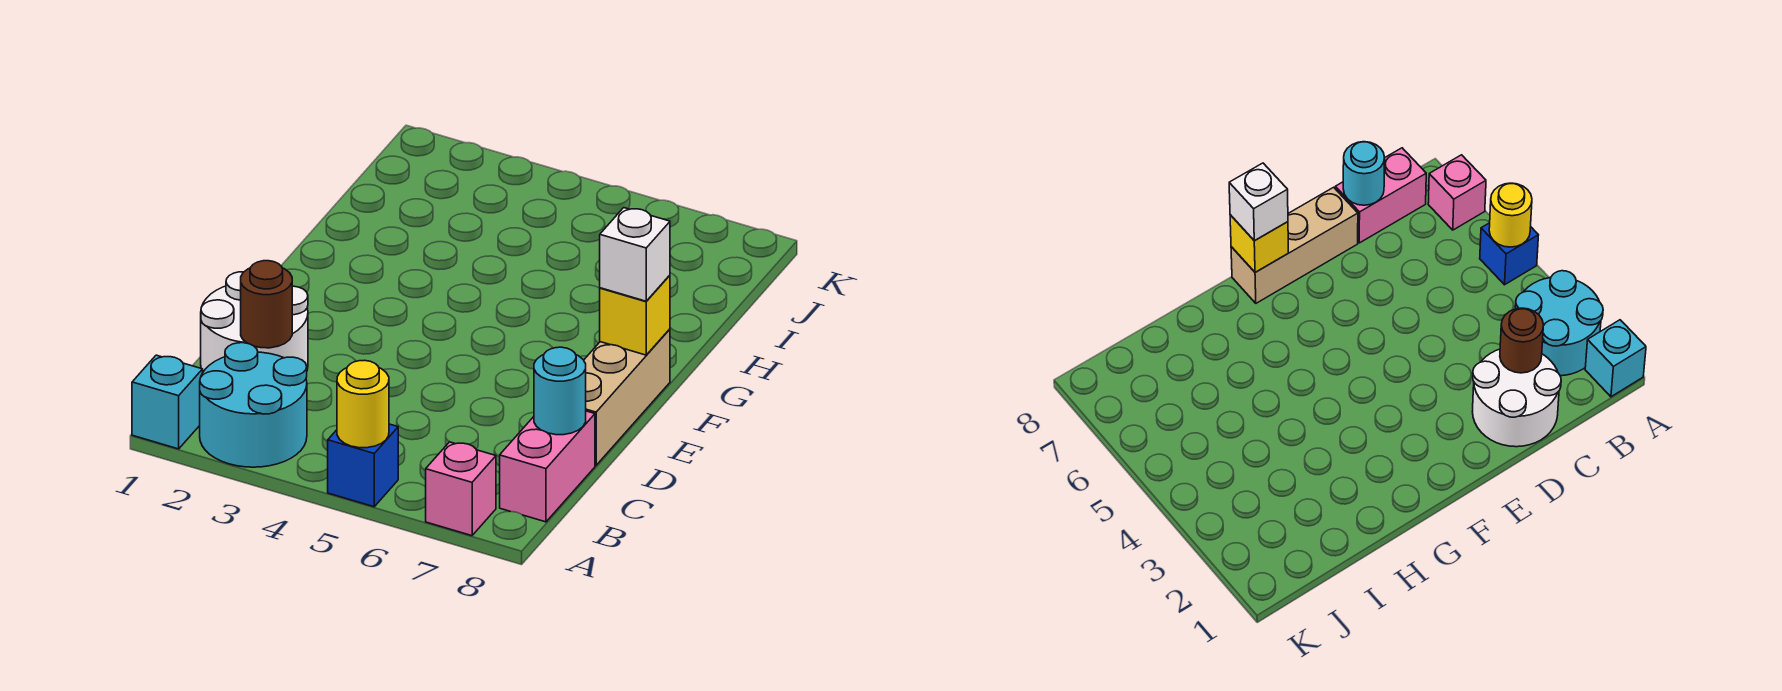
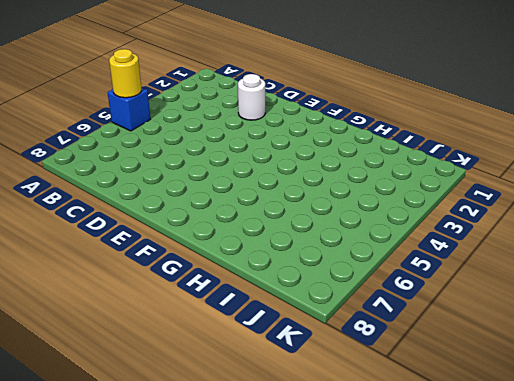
white round brick D2 level 1 -> white round brick C1:D2 level 1
none -> cyan brick A1 level 1
none -> cyan round brick A2:B3 level 1
none -> pink brick A7 level 1

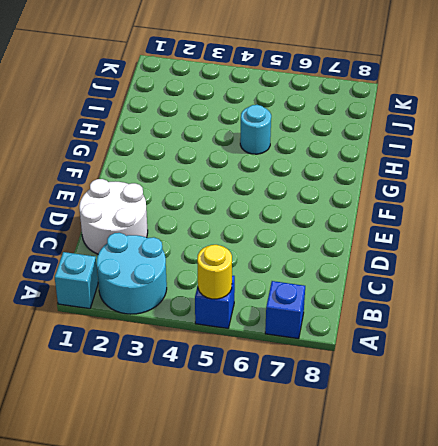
blue brick A7 level 1 -> pink brick A7 level 1
cyan round brick H5 level 1 -> cyan round brick C8 level 2
none -> pink brick B8:C8 level 1
none -> tan brick D8:F8 level 1
none -> brown round brick C2 level 2

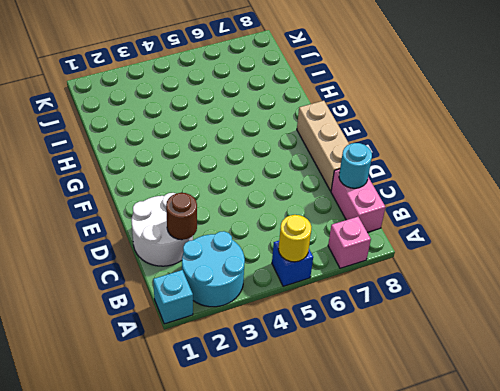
none -> yellow brick F8 level 2
none -> white brick F8 level 3

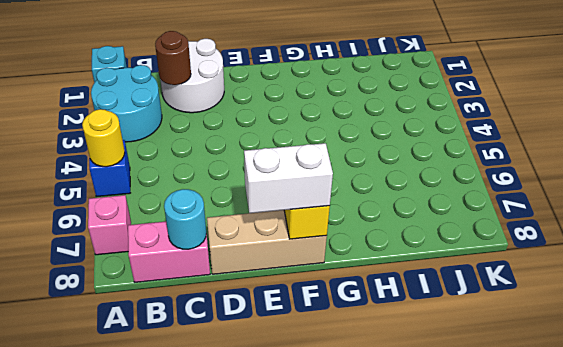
white brick E8:F8 level 3 -> white brick F8 level 3

